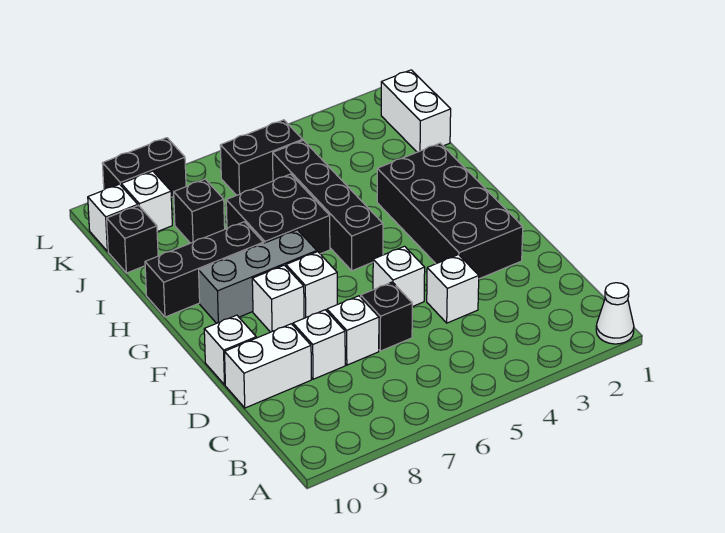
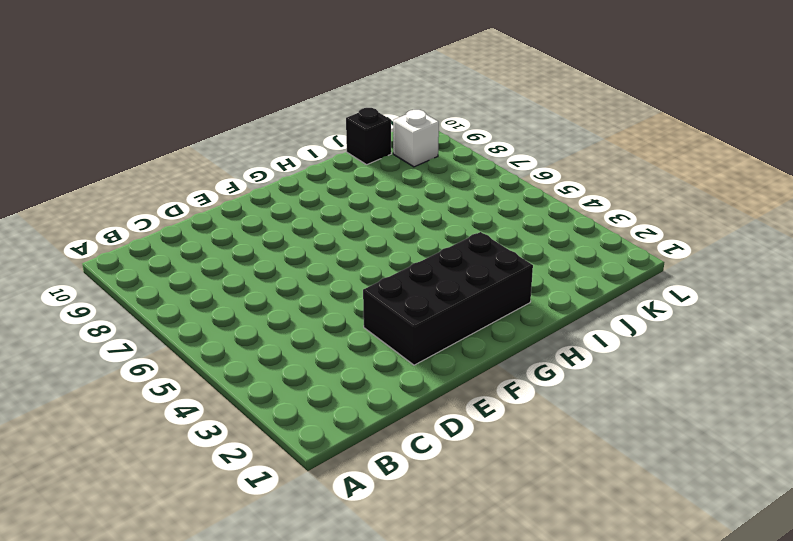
none -> white cone A1 level 1
none -> white brick D4 level 1
none -> black brick D6 level 1

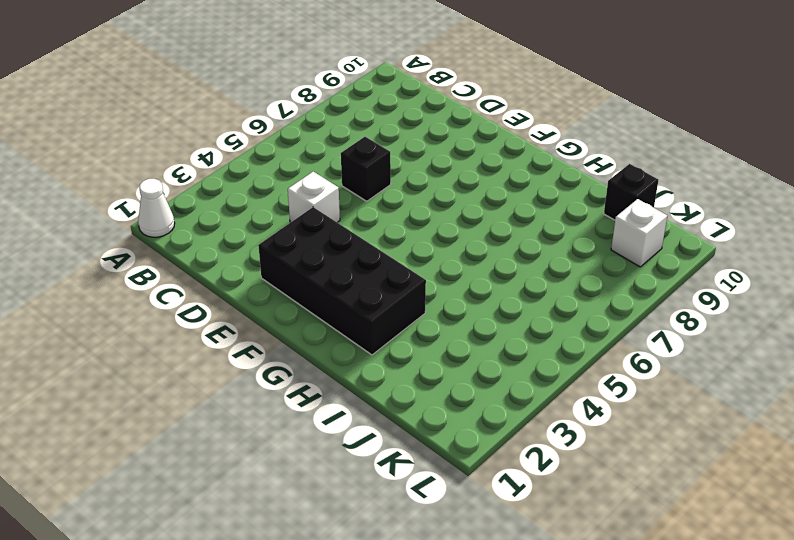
none -> white brick D7 level 1
none -> white brick D8 level 1
none -> white brick D9:D10 level 1

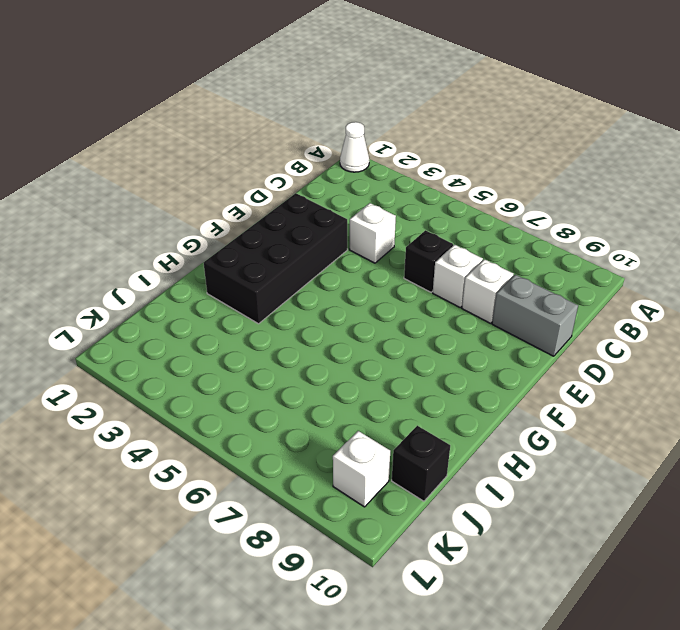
grey brick D9:D10 level 1 -> white brick D9:D10 level 1
none -> white brick E5 level 1
none -> white brick E10 level 1
none -> white brick F7 level 1

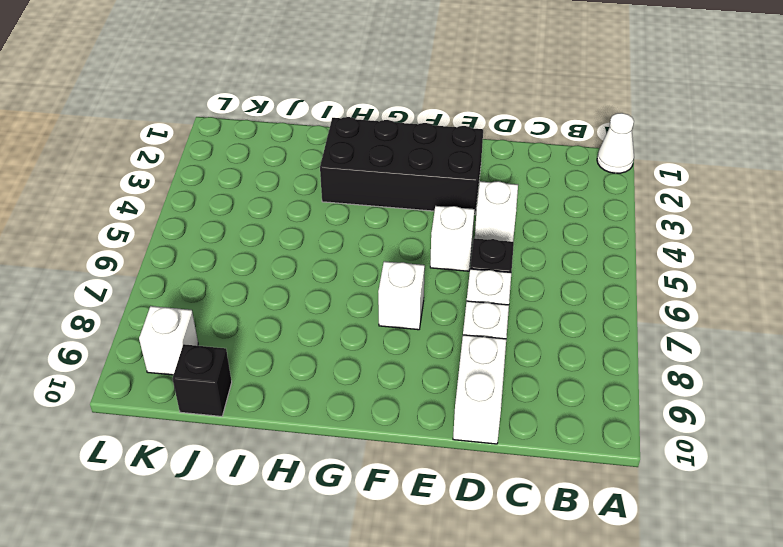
none -> white brick E10 level 1
none -> white brick F8 level 1
none -> black brick G5:J5 level 1

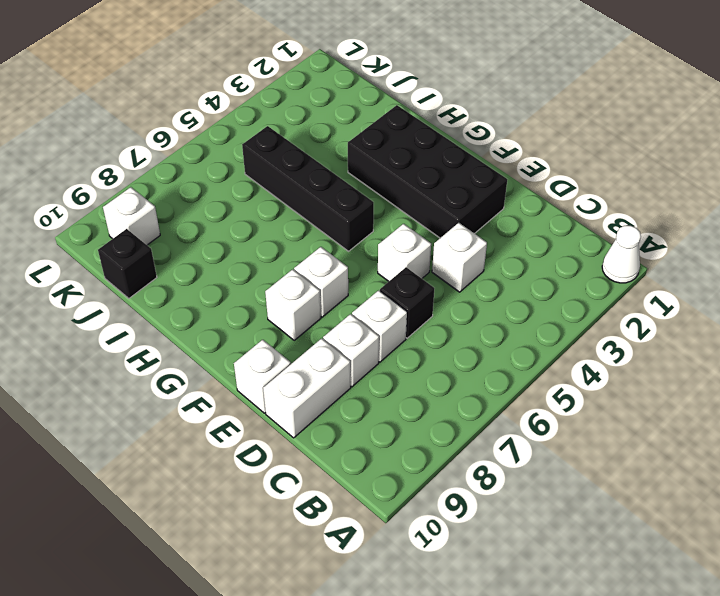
none -> grey brick G7:G9 level 1
none -> black brick H6:I7 level 1
none -> black brick H8:H10 level 1

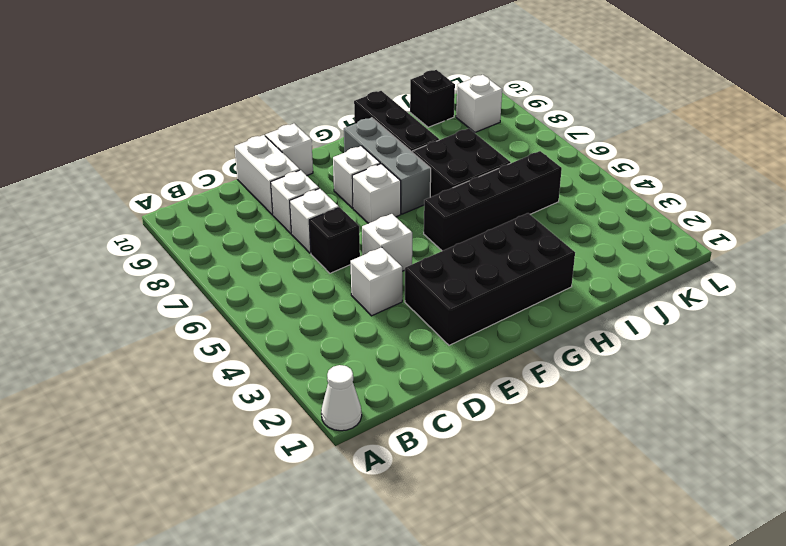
none -> white brick J1:K1 level 1
none -> black brick J8 level 1
none -> black brick K5:K6 level 1

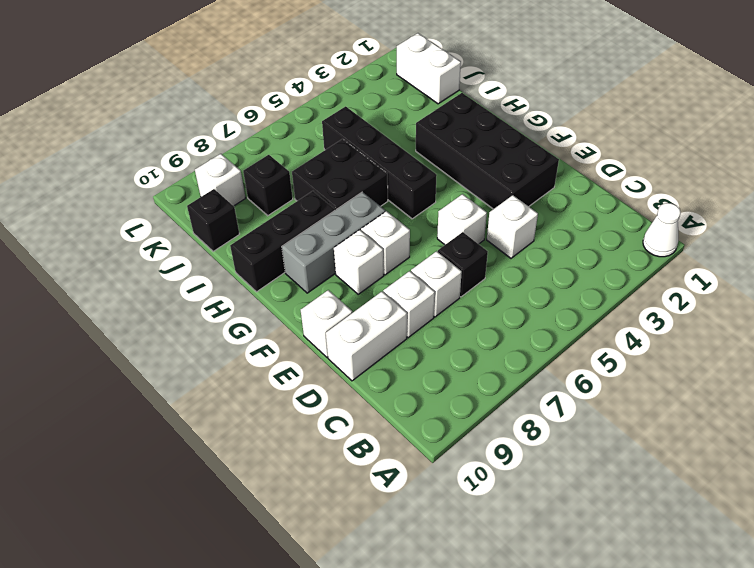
none -> black brick K5:K6 level 1
none -> white brick K10 level 1
none -> black brick L8:L9 level 1

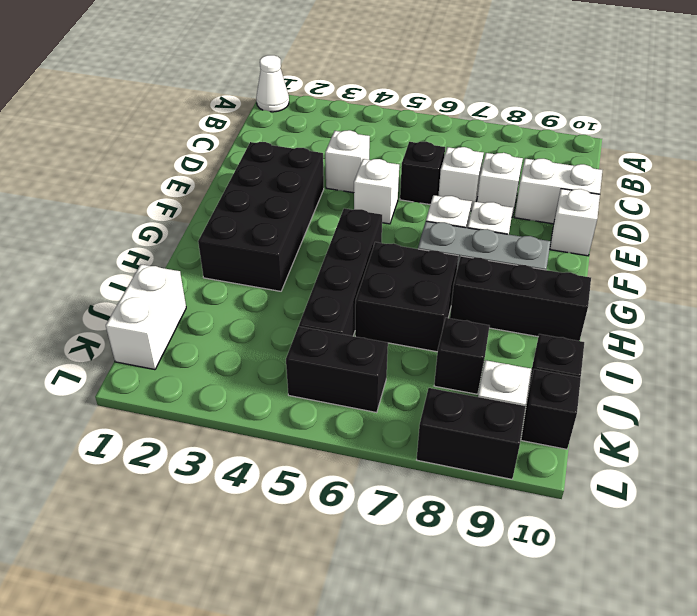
black brick K10 level 1 -> white brick K10 level 1

